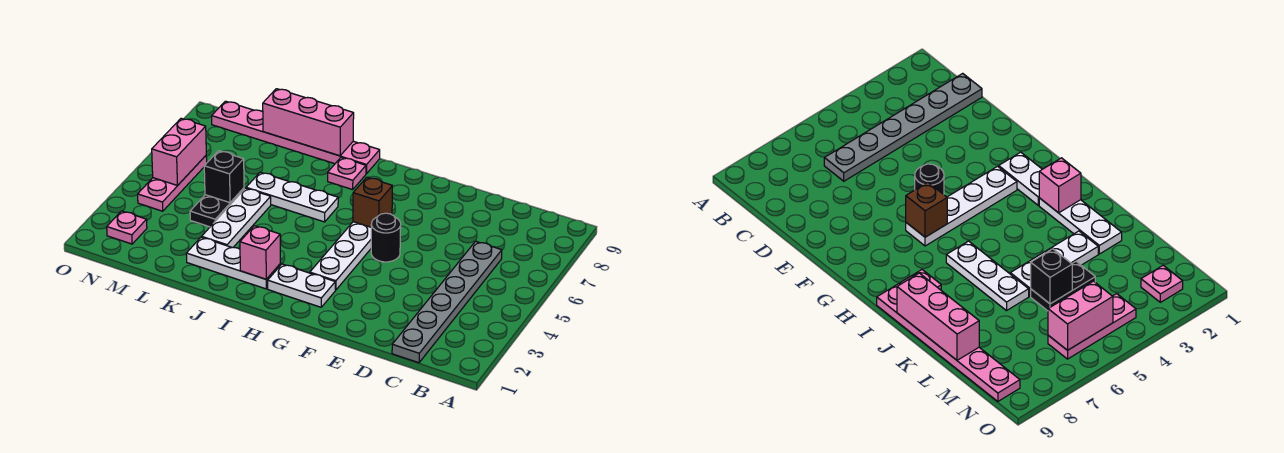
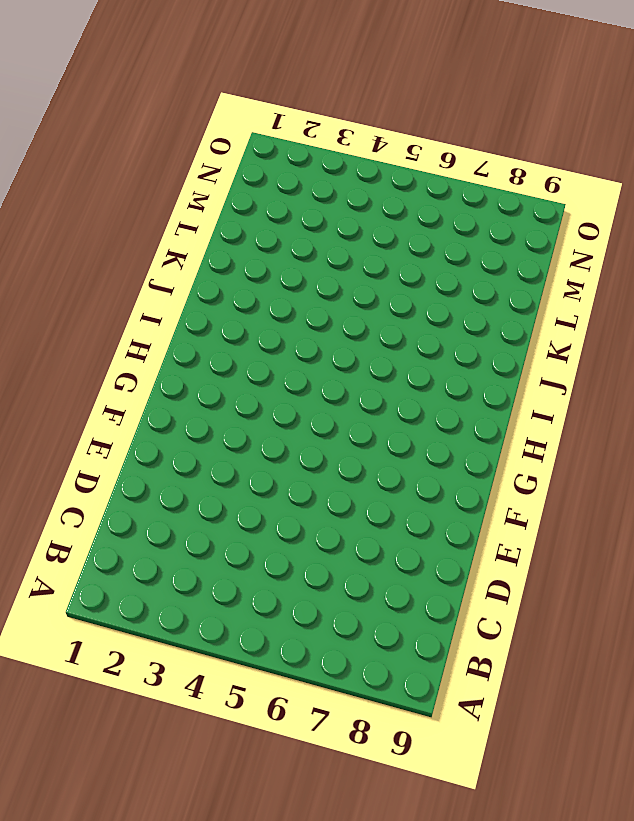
none -> grey plate C1:C6 level 1
none -> black round brick F5 level 1
none -> white plate G2:H2 level 1

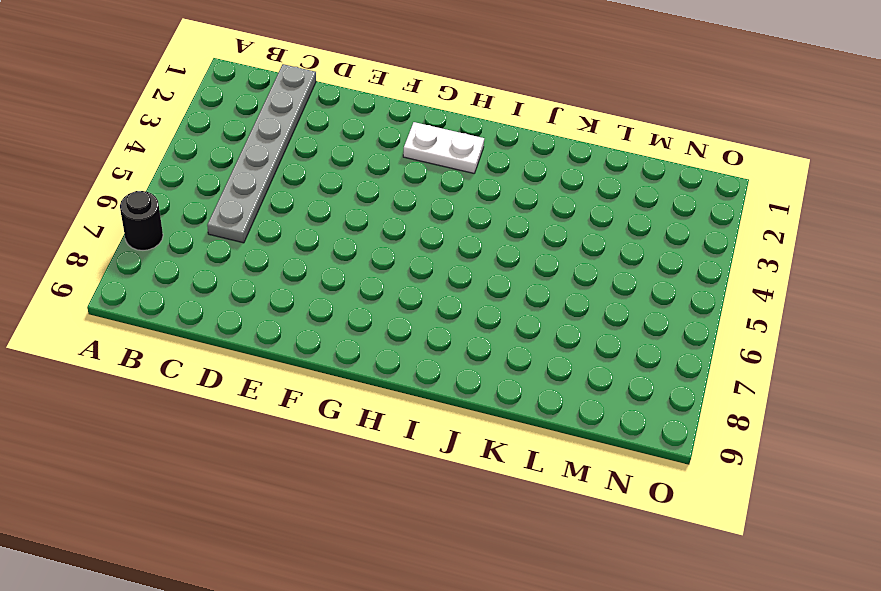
black round brick A7 level 1 -> black round brick F5 level 1
none -> white plate G3:G6 level 1
none -> white plate I2:K2 level 1
none -> white plate I6:K6 level 1

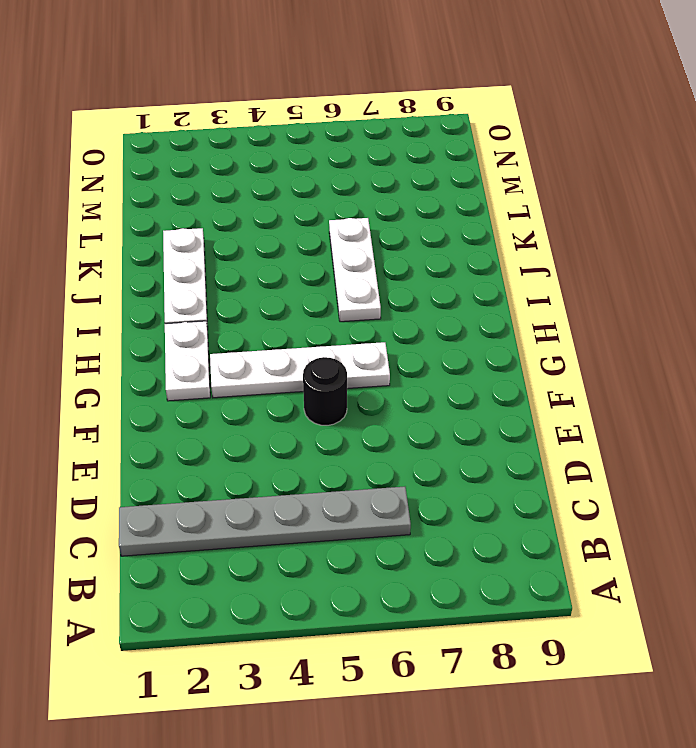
none -> pink plate I8 level 1
none -> pink plate I9:N9 level 1
none -> white plate K3:K5 level 1

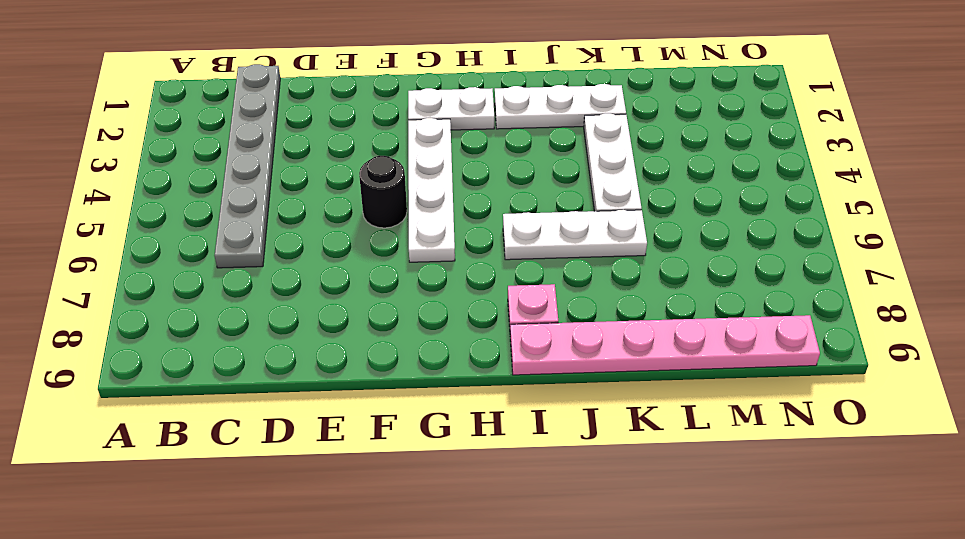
none -> black plate L4:L5 level 1
none -> pink plate N2 level 1
none -> pink plate N4:N6 level 1

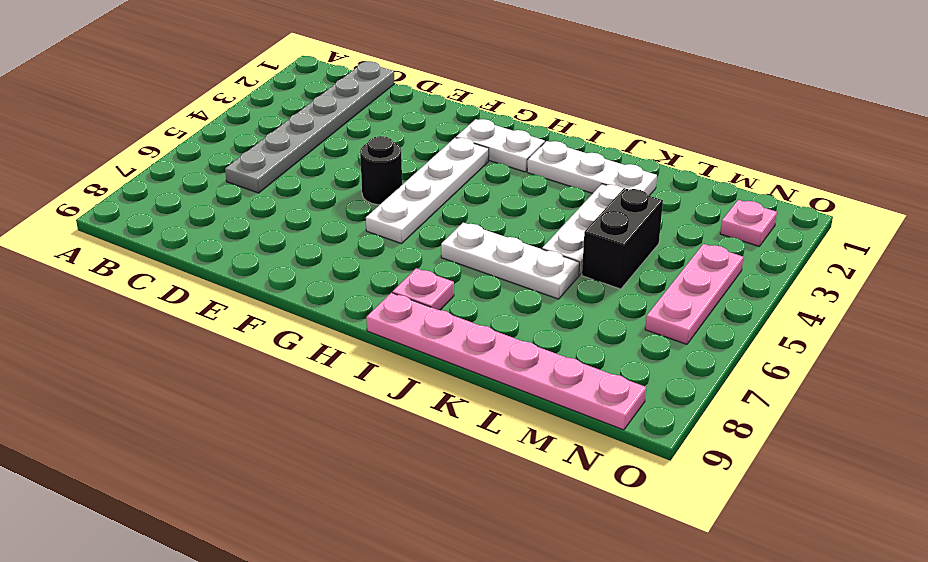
black brick L4:L5 level 1 -> black plate L4:L5 level 1
none -> brown brick G6 level 2
none -> pink brick I2 level 2
none -> pink brick J9:L9 level 2

